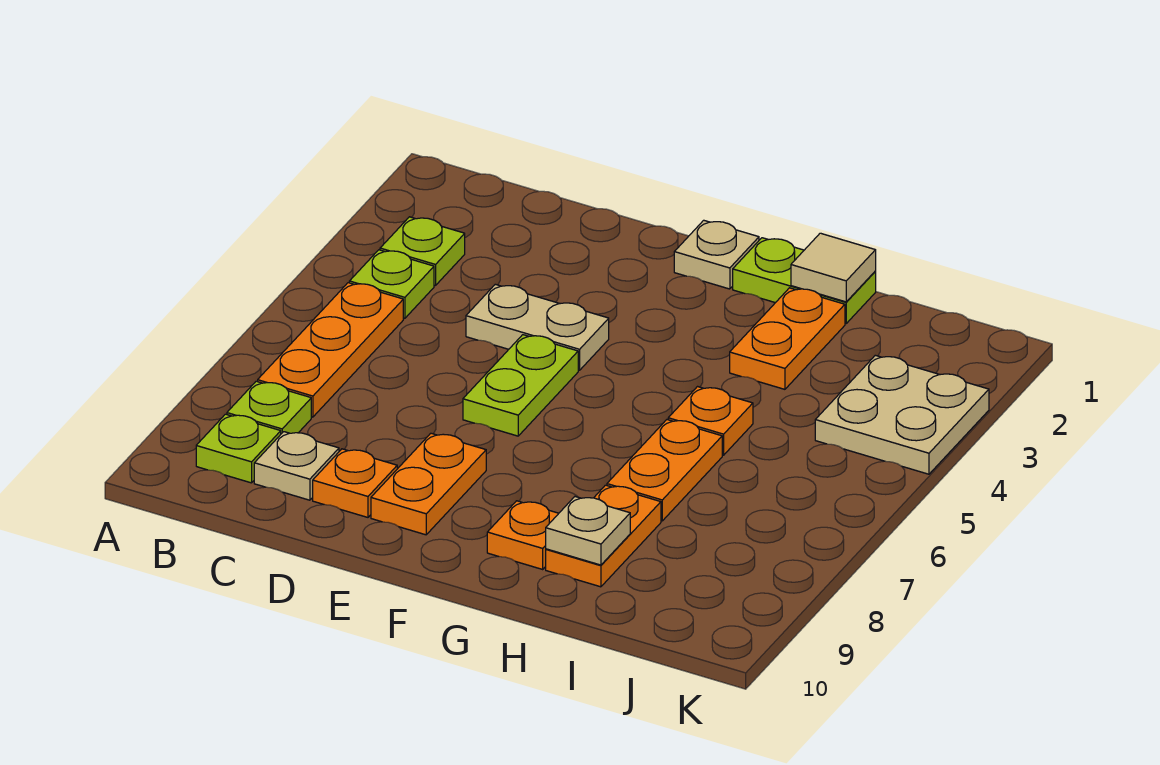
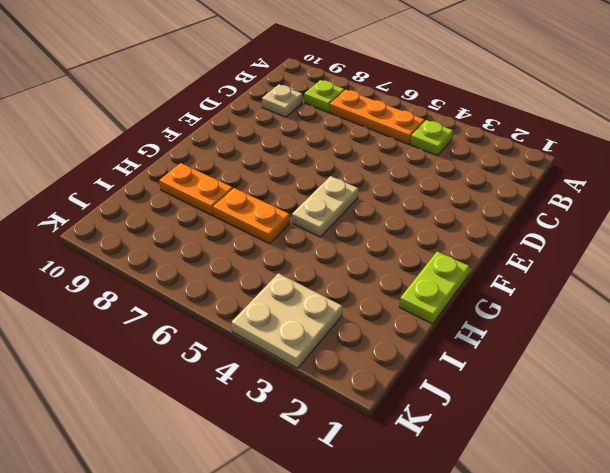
tan plate F5:G5 level 1 -> tan plate D4:E4 level 1
none -> lime plate B3 level 1
none -> lime plate B9 level 1
none -> orange plate D9 level 1

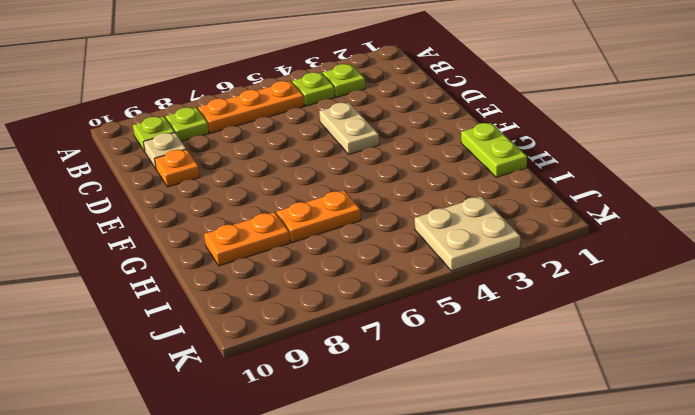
none -> lime plate E5:E6 level 1
none -> orange plate E8:E9 level 1
none -> tan plate F1 level 1

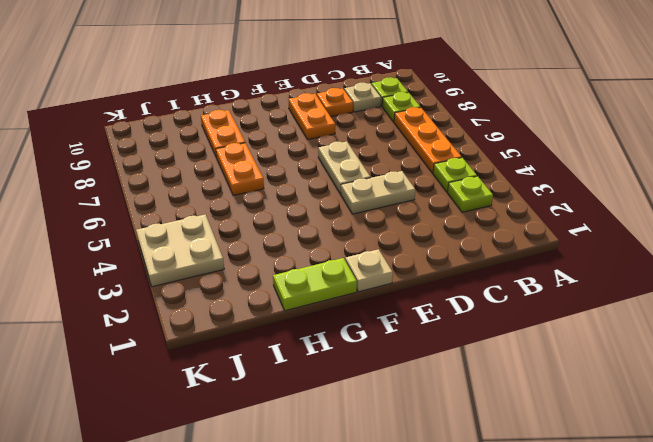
tan plate E5:E6 level 1 -> lime plate E5:E6 level 1
none -> orange plate G9 level 1
none -> orange plate H2:H3 level 1
none -> orange plate H5 level 1

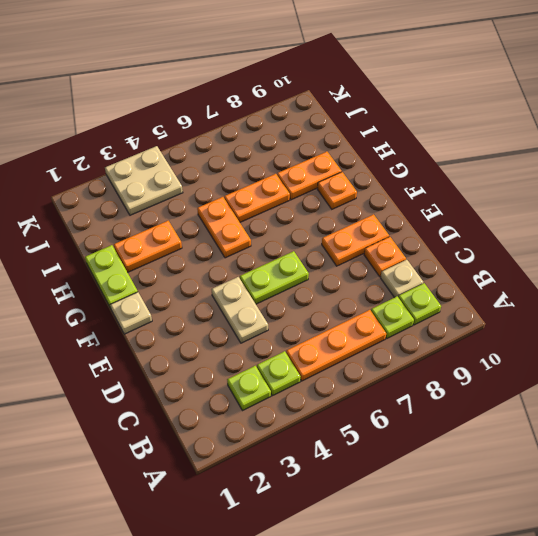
orange plate G5:H5 level 1 -> orange plate H5 level 1
none -> tan tile H1 level 2
none -> tan plate H9 level 2

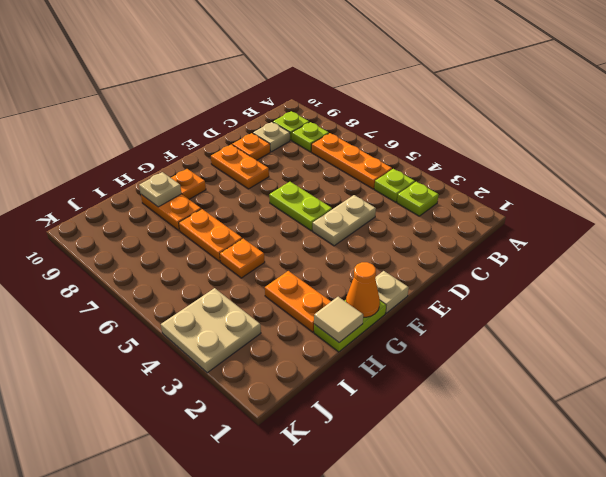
orange cone G1 level 2 -> none

